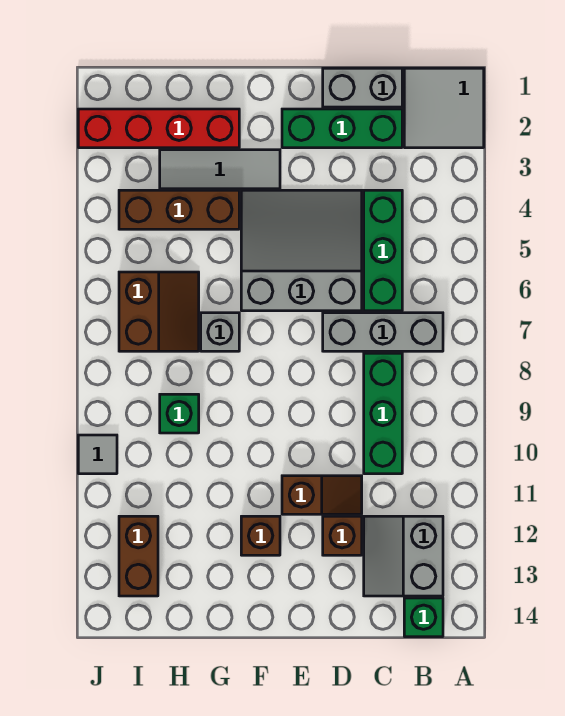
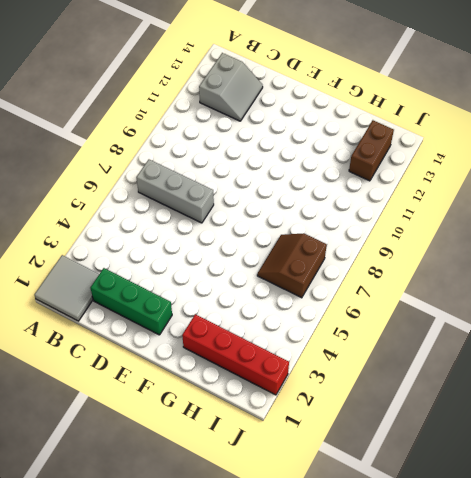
none -> green brick B14 level 1
none -> grey brick C1:D1 level 1
none -> green brick C4:C6 level 1

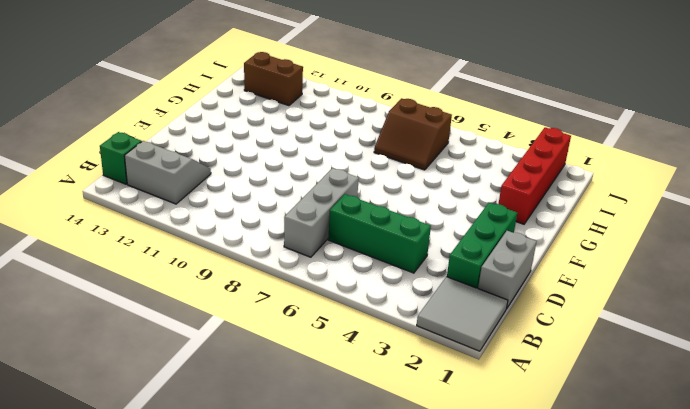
none -> green brick C8:C10 level 1
none -> grey slope D4:F6 level 1 top 6
none -> brown slope D11:E11 level 1 top E

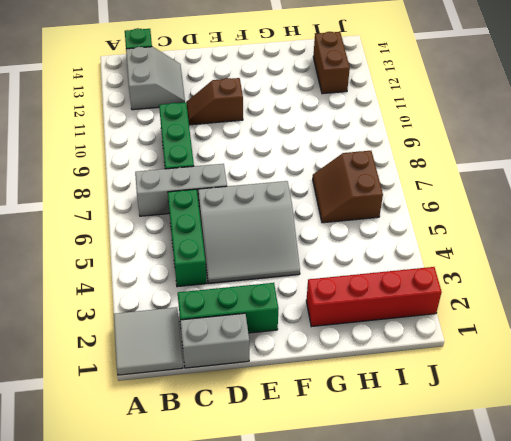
none -> brown brick D12 level 1
none -> grey tile F3:H3 level 1
none -> brown brick F12 level 1

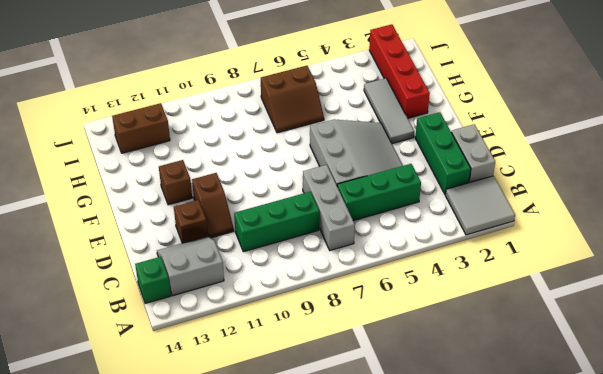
none -> brown brick G4:I4 level 1
none -> grey brick G7 level 1
none -> green brick H9 level 1

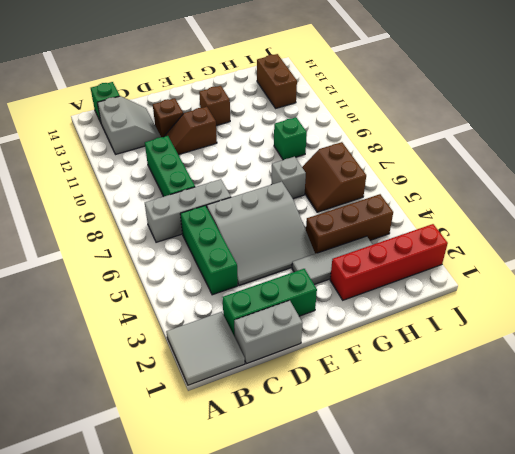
none -> grey tile J10 level 1

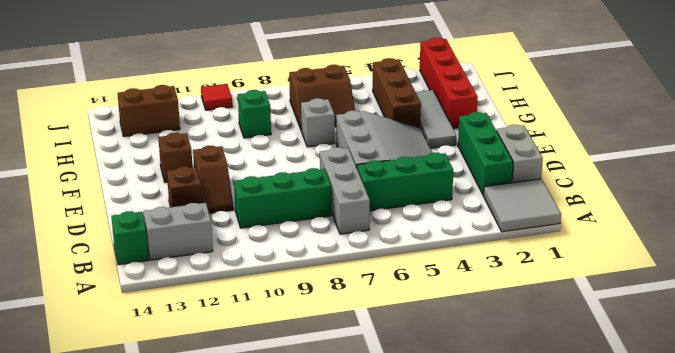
red tile J10 level 1 -> grey tile J10 level 1

